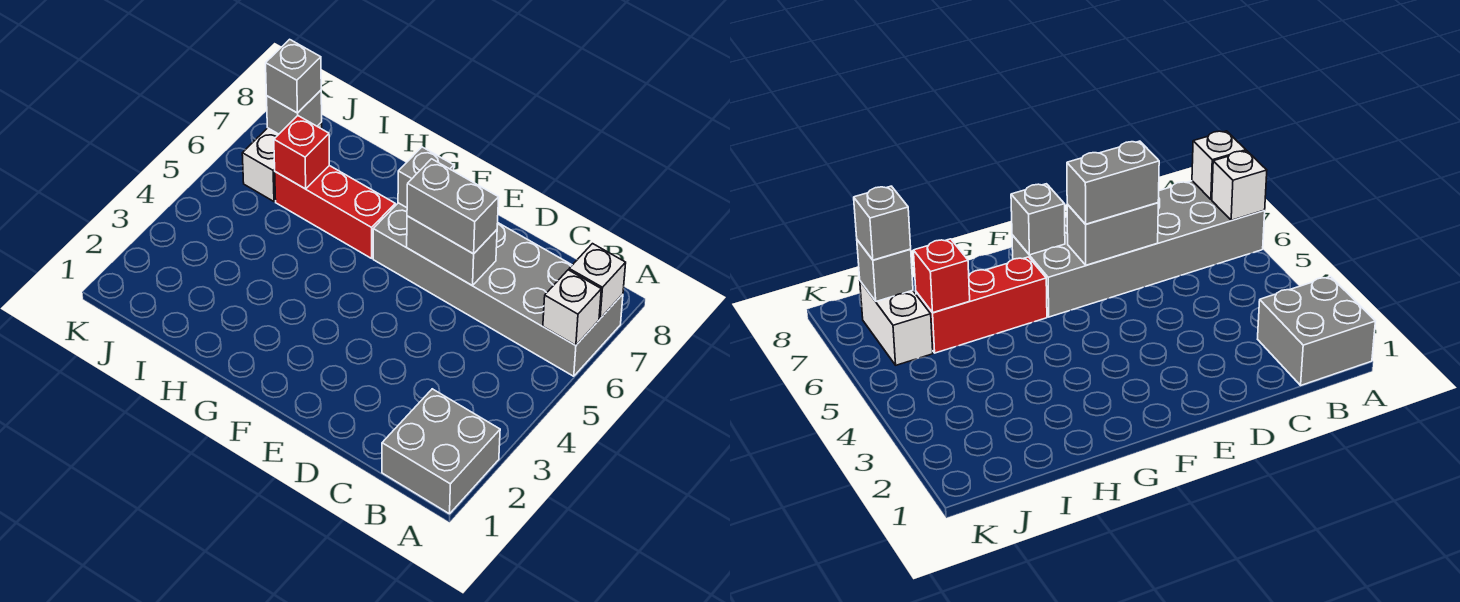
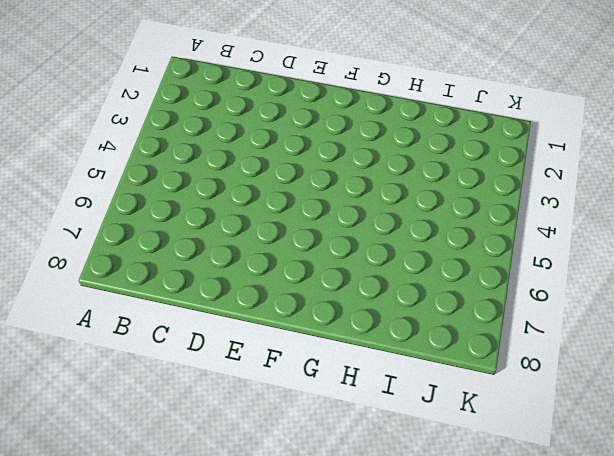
none -> grey brick A1:B2 level 1
none -> grey brick A6:F7 level 1
none -> red brick G6:I6 level 1

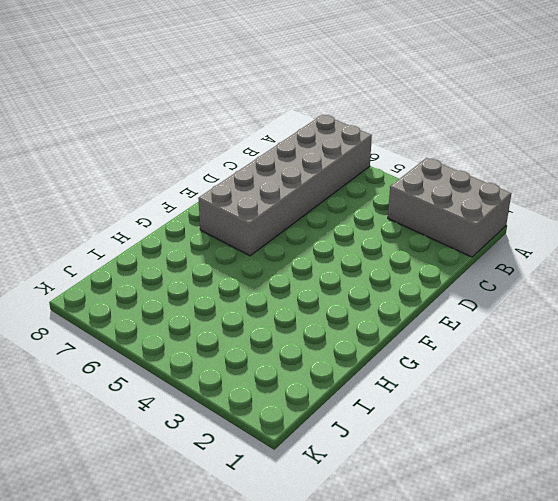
grey brick A1:B3 level 1 -> grey brick A1:B2 level 1
none -> red brick G6:I6 level 1
none -> white brick J6:J7 level 1
none -> white brick A6 level 2

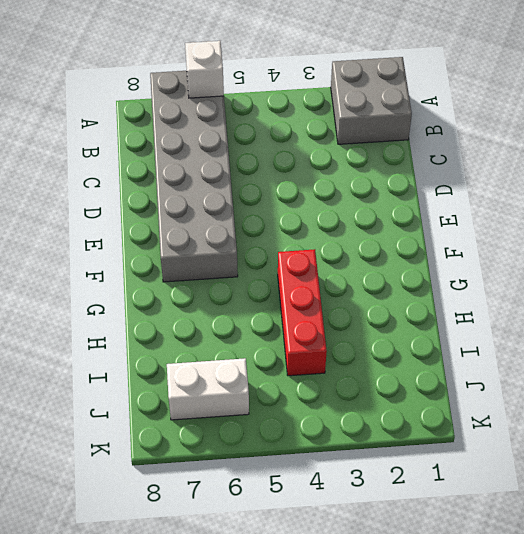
red brick G4:I4 level 1 -> red brick G6:I6 level 1
none -> white brick A7 level 2
none -> grey brick D6:E6 level 2
none -> grey brick F7 level 2

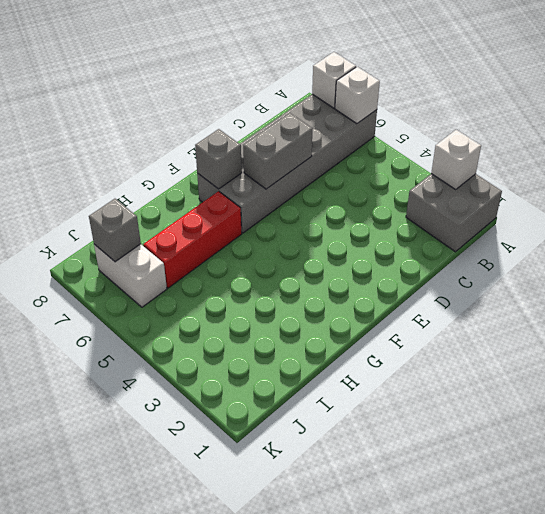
white brick A2 level 2 -> none
none -> red brick I6 level 2
none -> grey brick D6:E6 level 3
none -> grey brick J7 level 3

